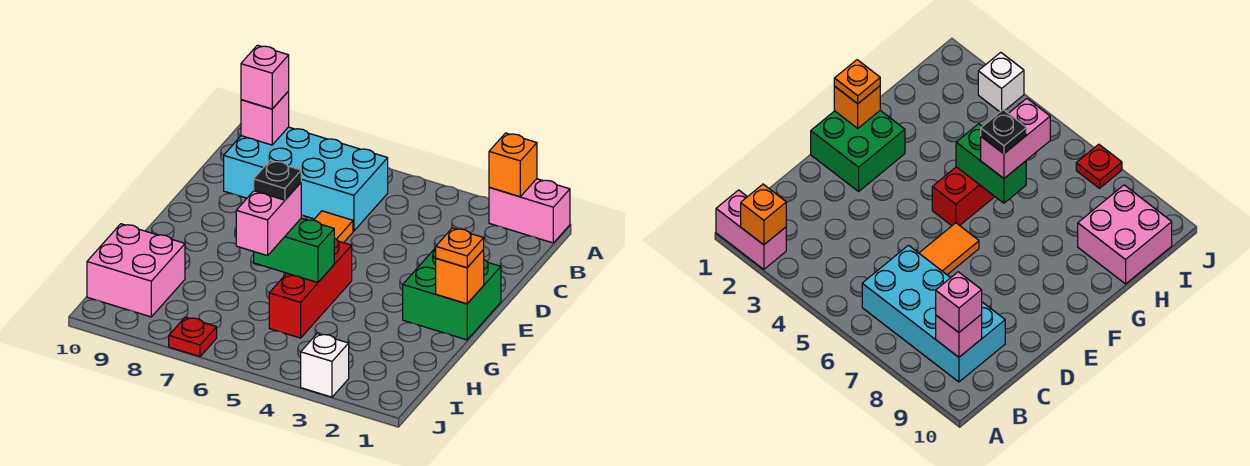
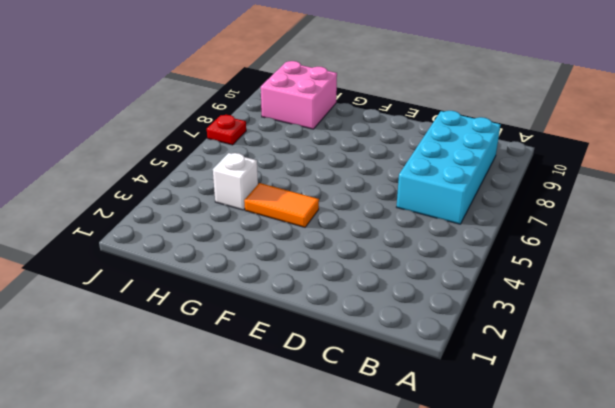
orange tile F4:G4 level 1 -> orange tile D6:E6 level 1
white brick H4 level 1 -> white brick J3 level 1
none -> pink brick A1:A2 level 1
none -> green brick E1:F2 level 1
none -> red brick F5:H5 level 1

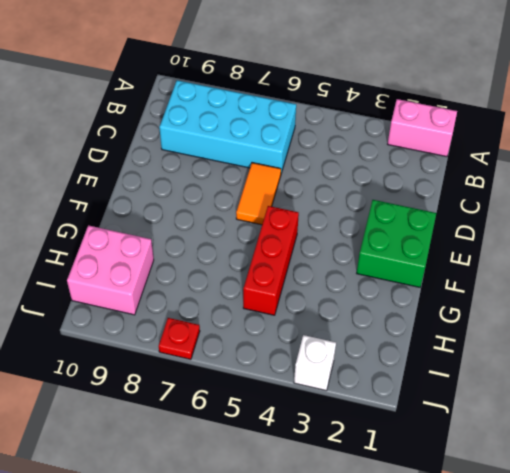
none -> orange brick A2 level 2
none -> pink brick B9 level 2
none -> orange brick F1 level 2

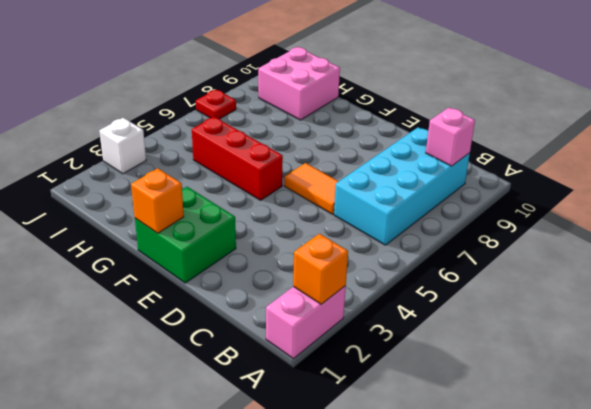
none -> green brick G5:G6 level 2
none -> pink brick B9 level 3
none -> orange plate F1 level 3

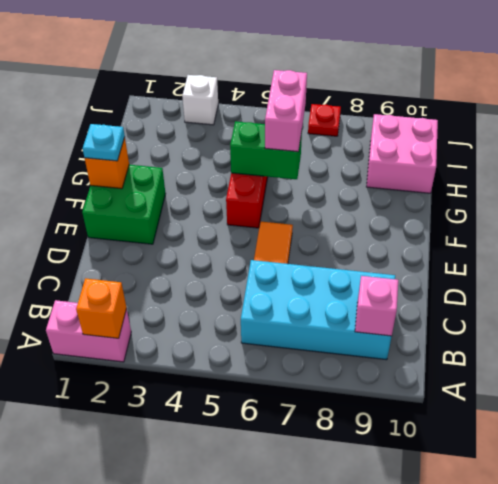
cyan plate F1 level 3 -> orange plate F1 level 3
none -> pink brick B9 level 3
none -> black plate G6 level 4

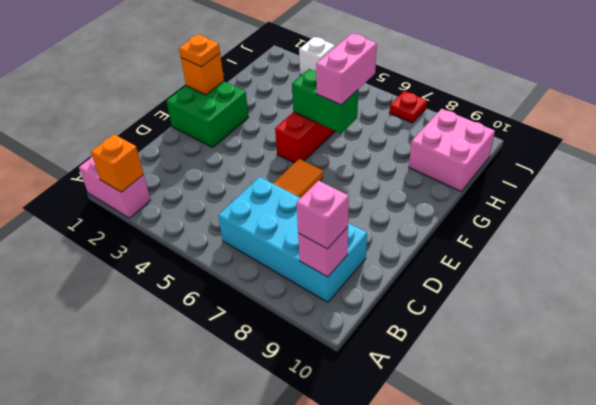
none -> black plate G6 level 4

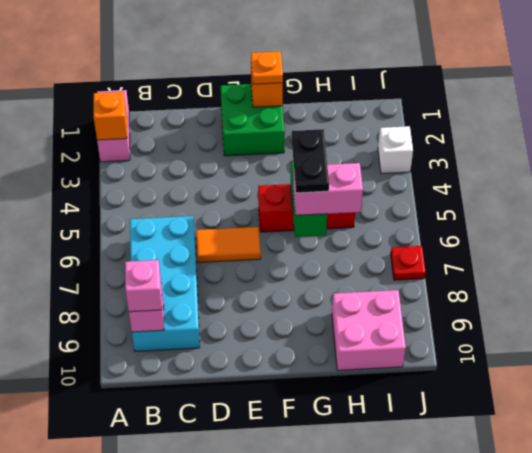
black plate G5:G6 level 4 -> black plate G6 level 4

